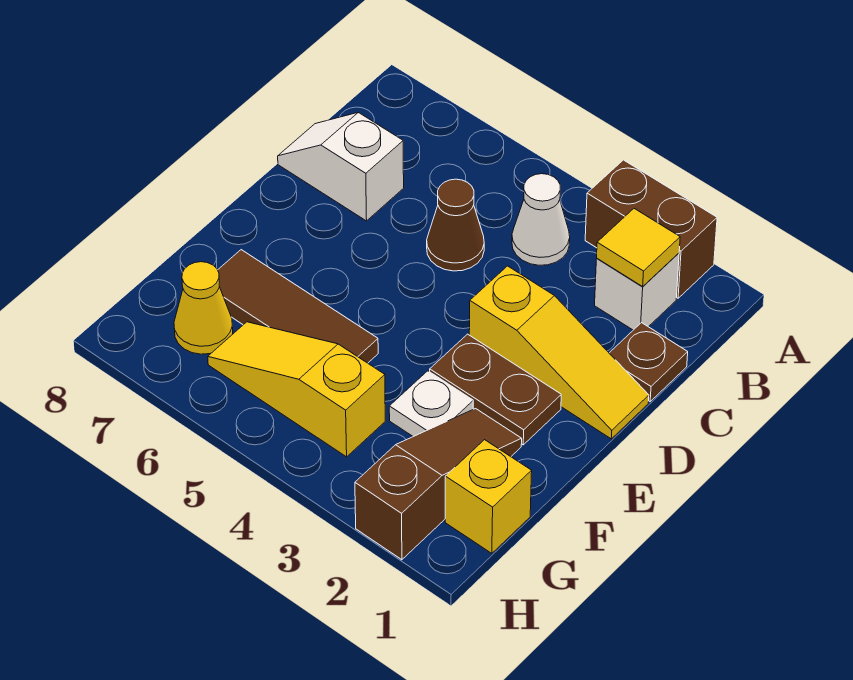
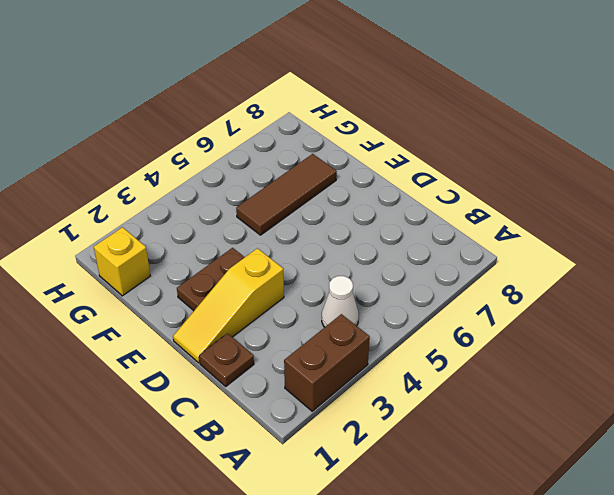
none -> white brick B2 level 1
none -> brown cone C5 level 1
none -> white slope C7:C8 level 1 top 7

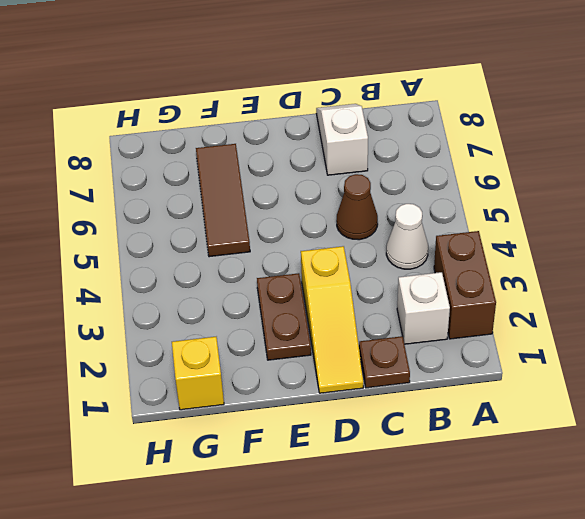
none -> brown slope F2:H2 level 1 top H
none -> white plate F3 level 1
none -> yellow slope G4:G6 level 1 top 4

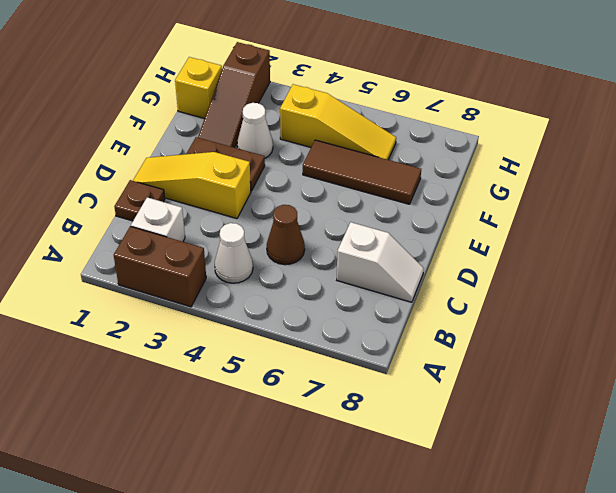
white cone F3 level 1 -> white plate F3 level 1
none -> yellow cone G7 level 1
none -> yellow tile B2 level 2

